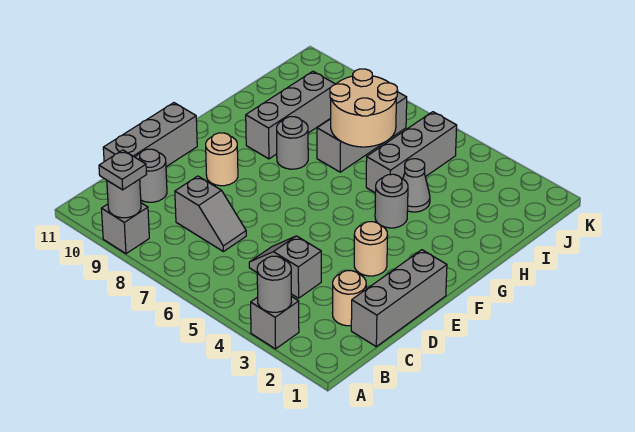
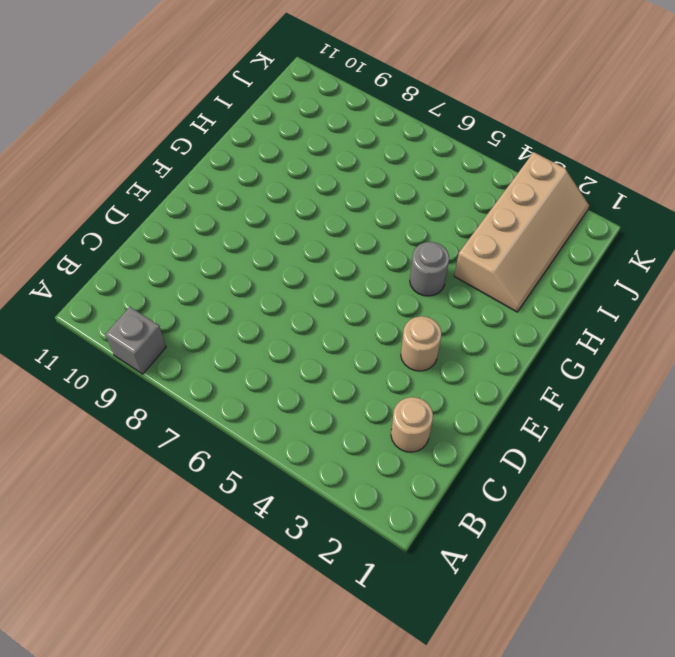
tan slope H2:K3 level 1 top 3 -> none
none -> grey brick A3 level 1
none -> grey brick C1:E1 level 1
none -> grey slope C4:C5 level 1 top 4

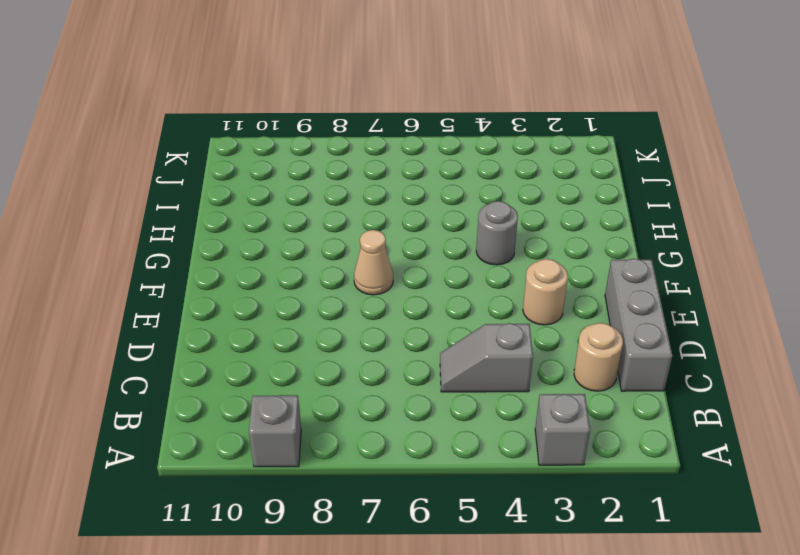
tan cone F7 level 1 -> none
none -> grey slope C7:C8 level 1 top 8
none -> grey round brick C10 level 1
none -> grey brick C11:E11 level 1

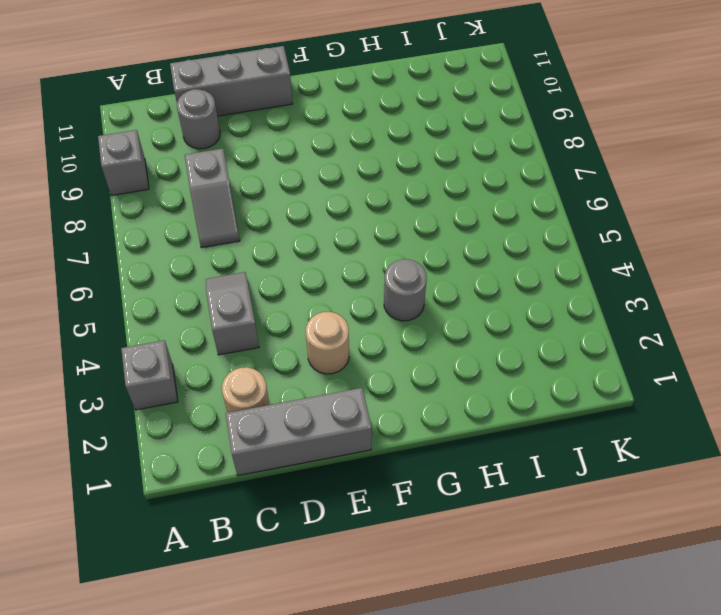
none -> tan round brick E9 level 1
none -> grey round brick G8 level 1
none -> grey brick G9:I9 level 1

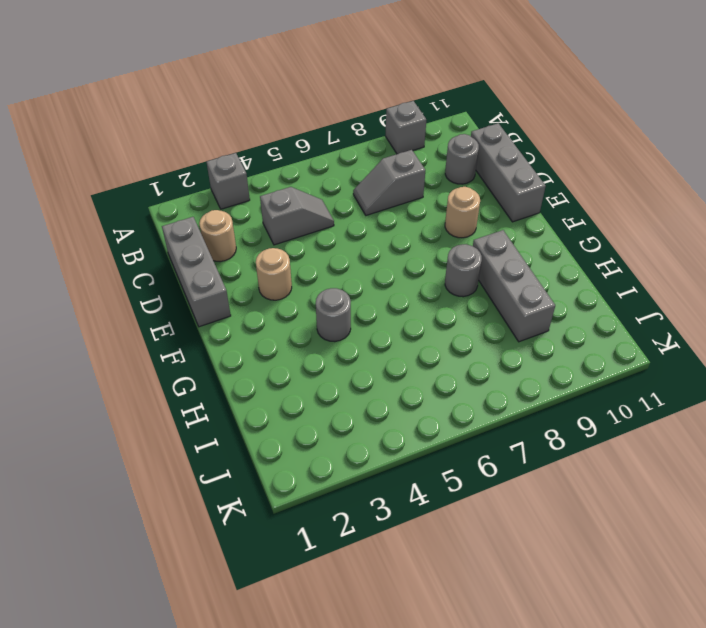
none -> grey cone H4 level 1
none -> grey brick H5:J5 level 1
none -> grey brick H7:J7 level 1

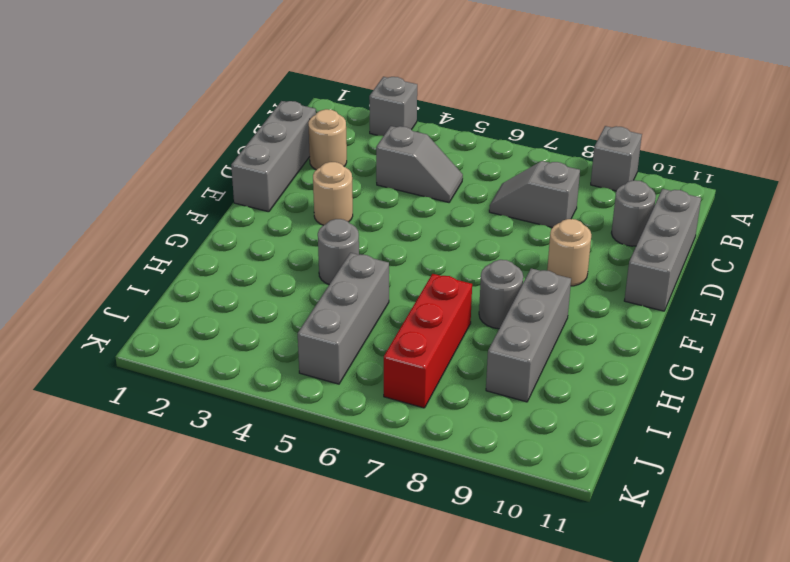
red brick H7:J7 level 1 -> grey brick H7:J7 level 1
none -> grey cone H4 level 1
none -> grey round brick A3 level 2
none -> grey round brick A9 level 2

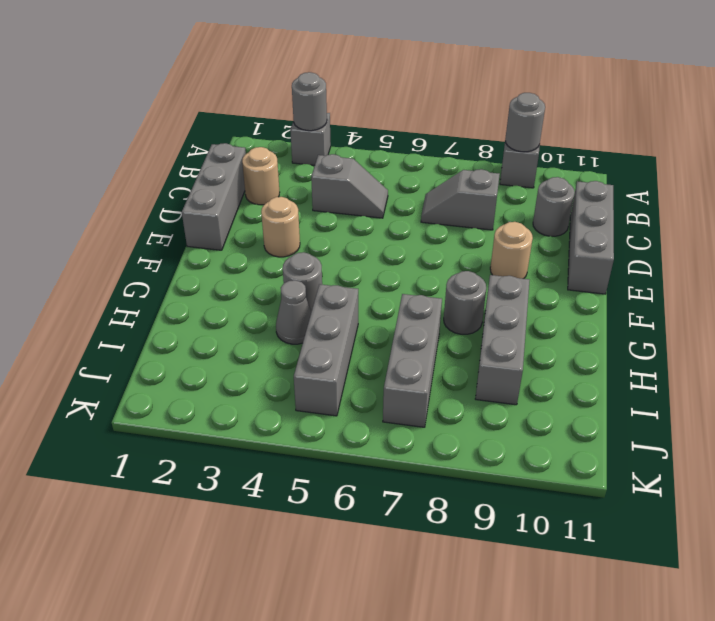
none -> tan round brick H6:I7 level 2
none -> grey plate A9 level 3

